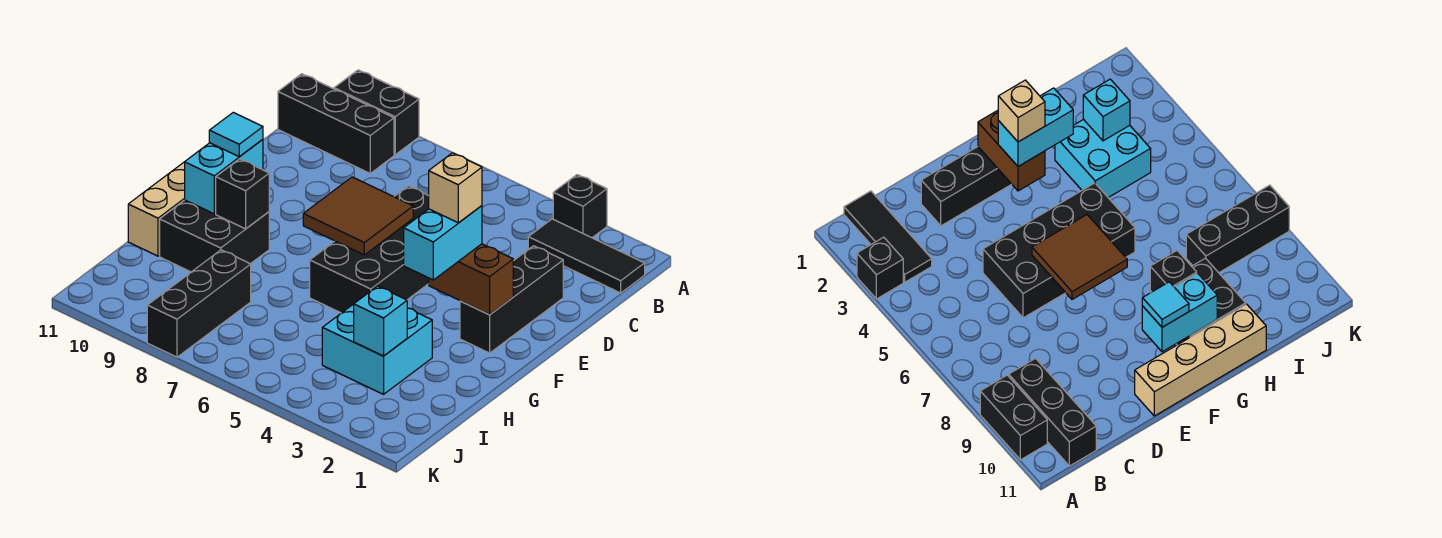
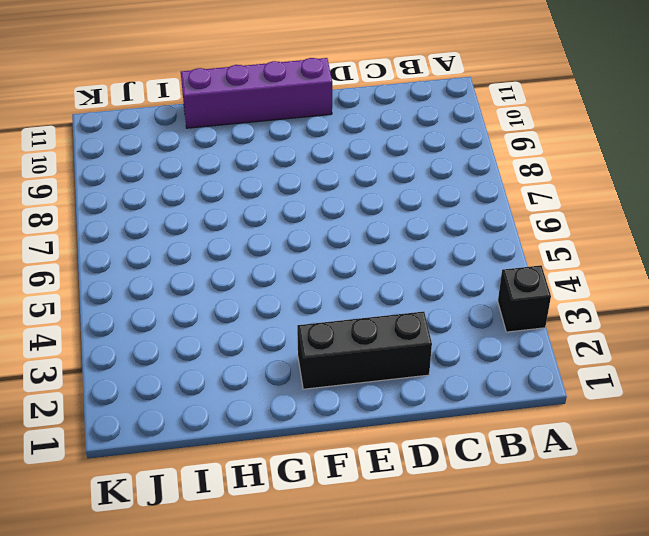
purple brick E11:H11 level 1 -> tan brick E11:H11 level 1
none -> black brick A9:A10 level 1
none -> black tile B1:B3 level 1
none -> black brick B9:B11 level 1

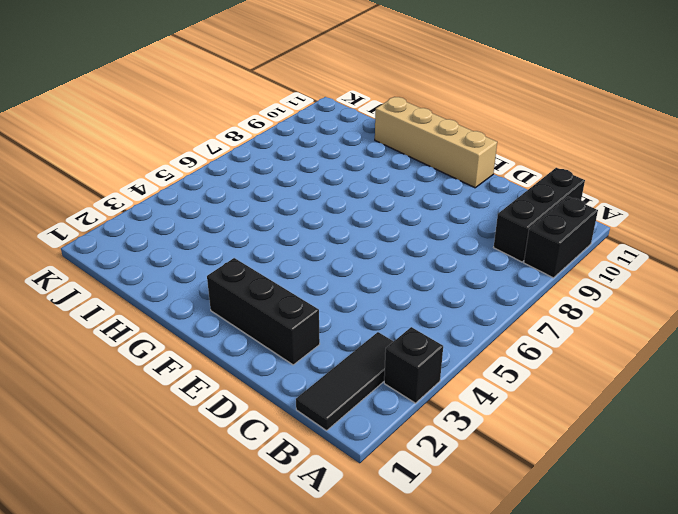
none -> black brick D5:G6 level 1
none -> black brick G9:H10 level 1
none -> cyan brick H3:I4 level 1

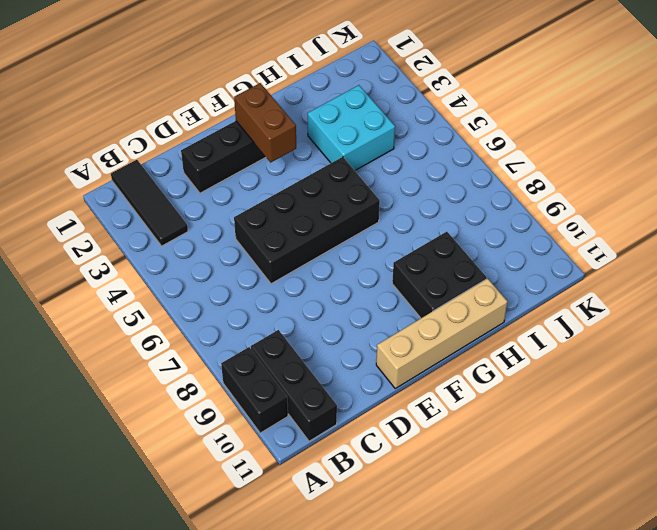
none -> black brick A3 level 1
none -> black brick I8:K8 level 1
none -> brown tile E6:F7 level 2

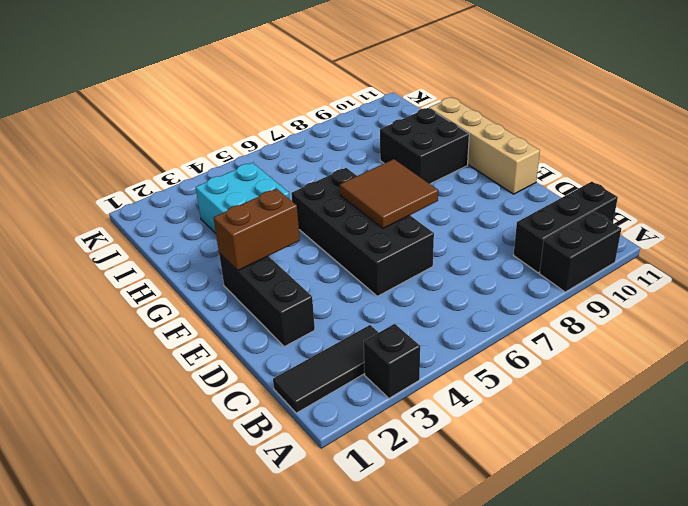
none -> black brick I8:K8 level 1
none -> cyan brick F10:G10 level 2
none -> black brick G9 level 2

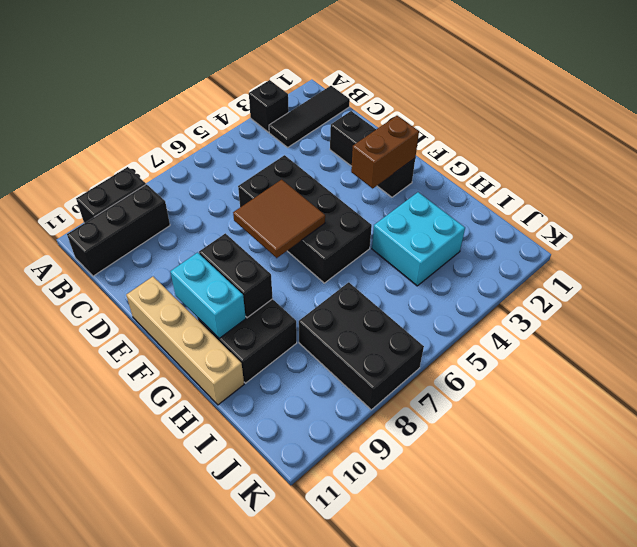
black brick F9:G9 level 2 -> black brick G9 level 2
black brick I7:K8 level 1 -> black brick I8:K8 level 1
none -> cyan brick I3 level 2
none -> cyan brick F3:G3 level 3
none -> cyan tile F10 level 3

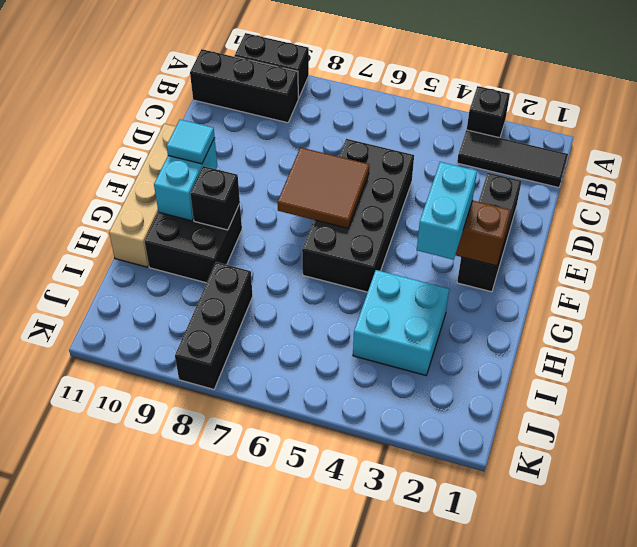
none -> cyan brick I3 level 2
none -> tan brick F3 level 4

